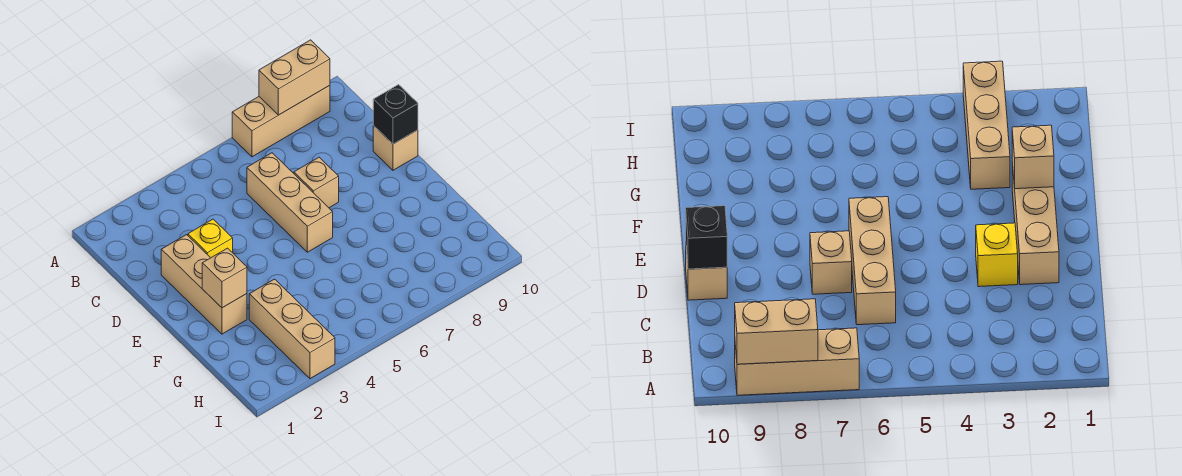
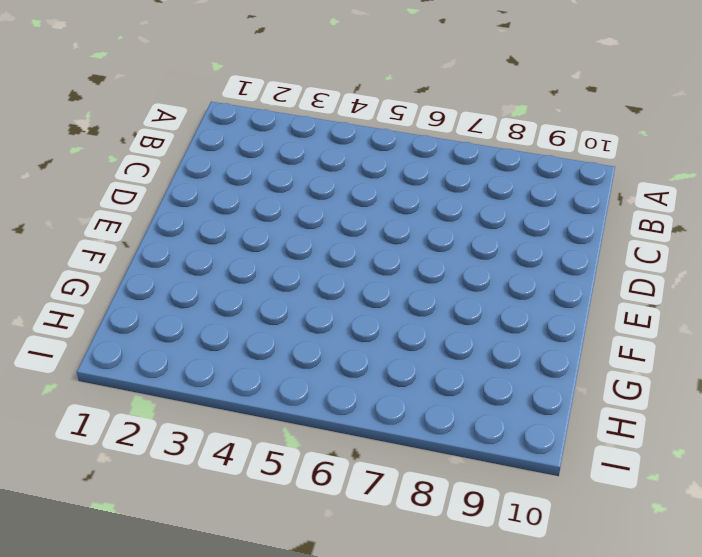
none -> tan brick A7:A9 level 1
none -> tan brick C6:E6 level 1

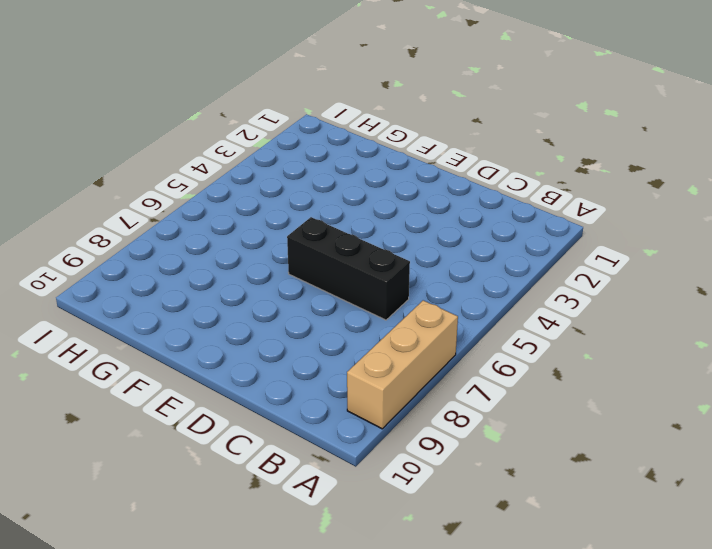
black brick C6:E6 level 1 -> tan brick C6:E6 level 1
none -> tan brick D2:F2 level 1
none -> yellow brick D3 level 1

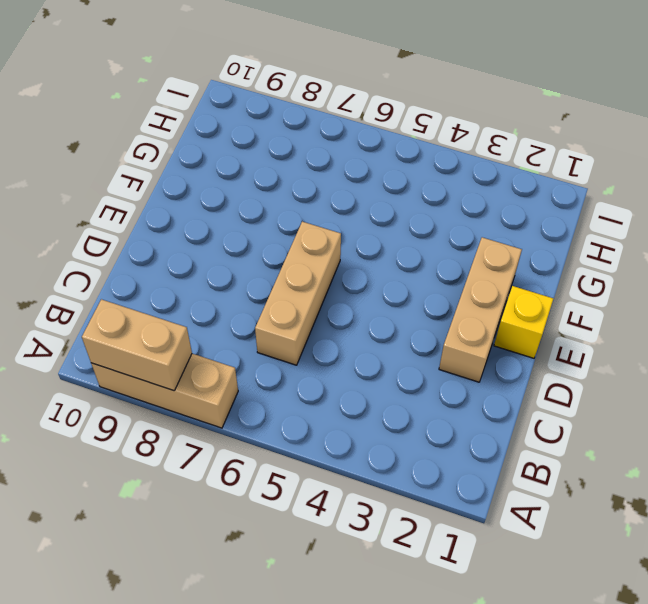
yellow brick E1 level 1 -> yellow brick D3 level 1
none -> tan brick D7 level 1
none -> tan brick D10 level 1

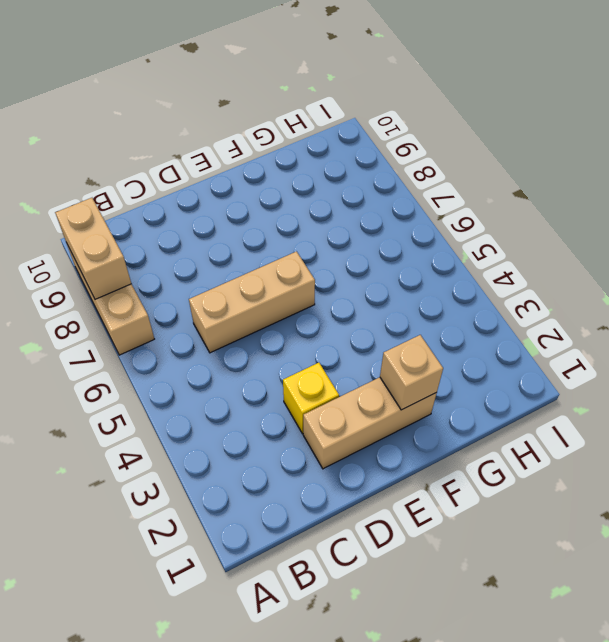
none -> tan brick D7 level 1
none -> tan brick D10 level 1

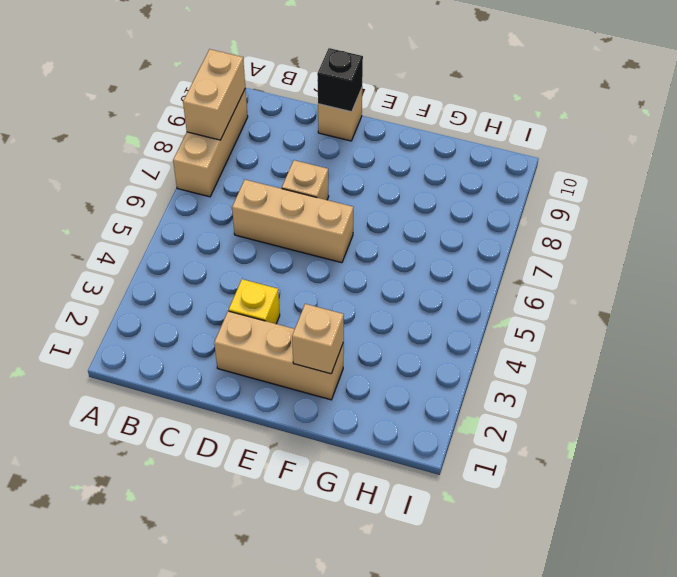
none -> tan brick G3:I3 level 1

